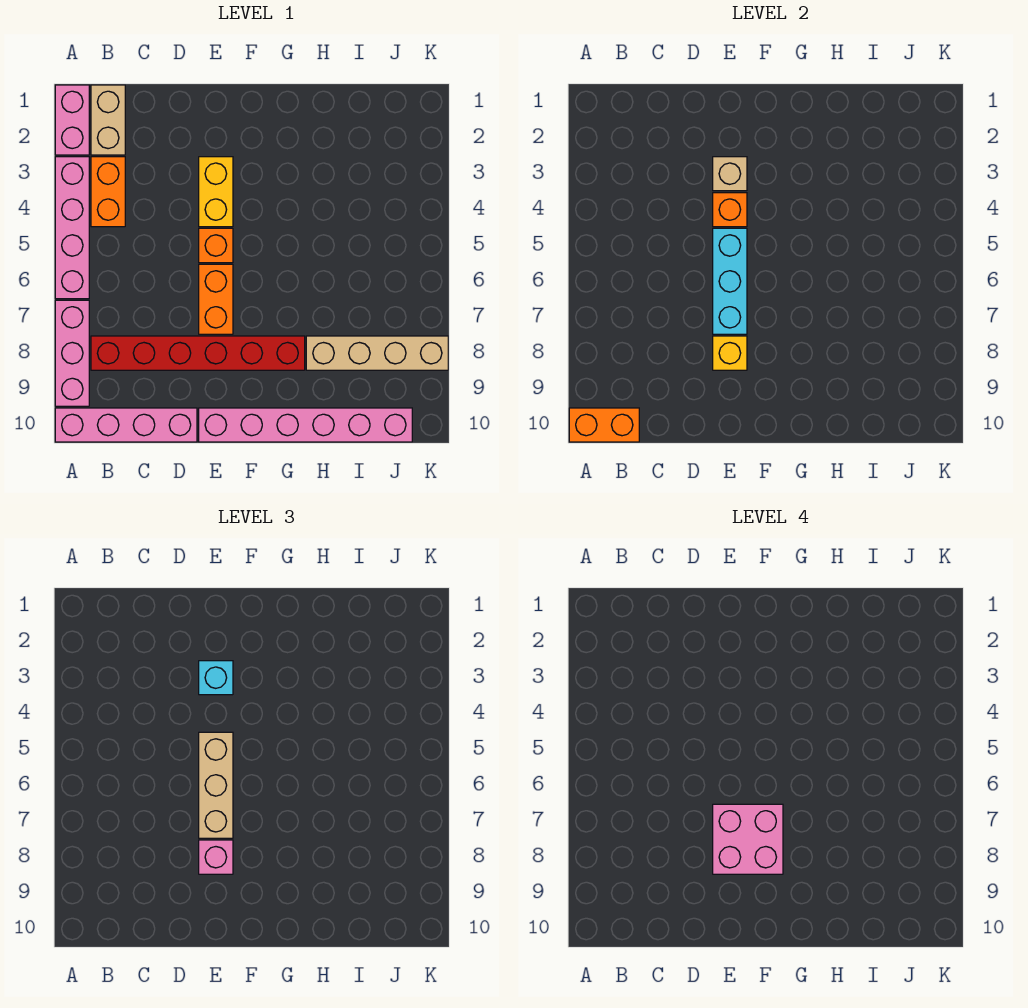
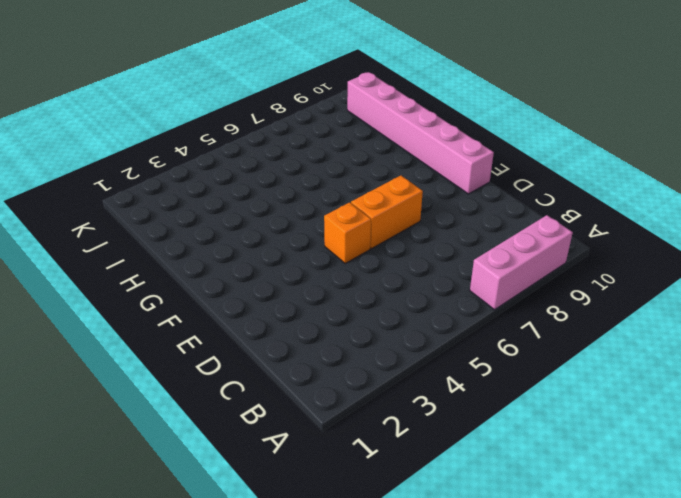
none -> pink brick A1:A2 level 1
none -> pink brick A3:A6 level 1
none -> pink brick A10:D10 level 1

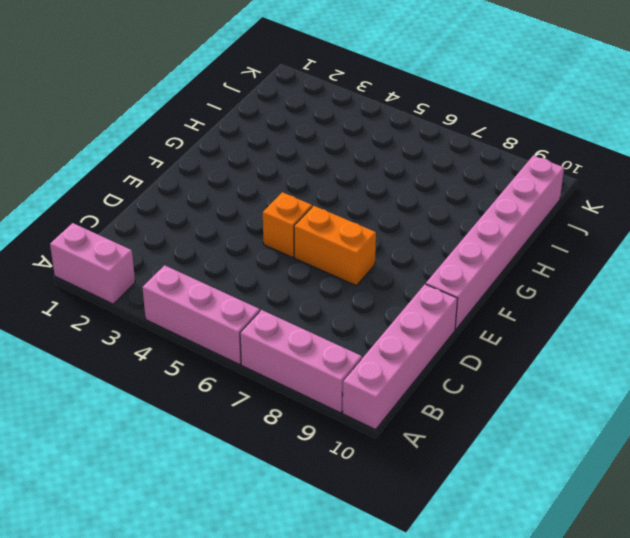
pink brick A4:A6 level 1 -> pink brick A3:A6 level 1
none -> tan brick B1:B2 level 1
none -> orange brick B3:B4 level 1
none -> red brick B8:G8 level 1

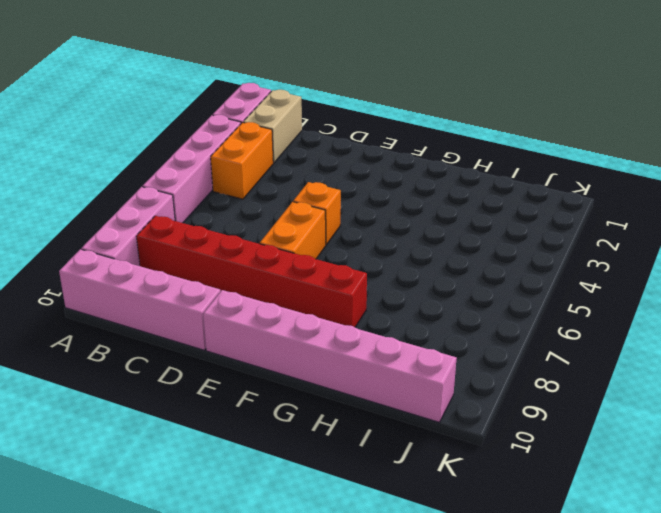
none -> yellow brick E3:E4 level 1
none -> tan brick H8:K8 level 1
none -> orange brick A10:B10 level 2

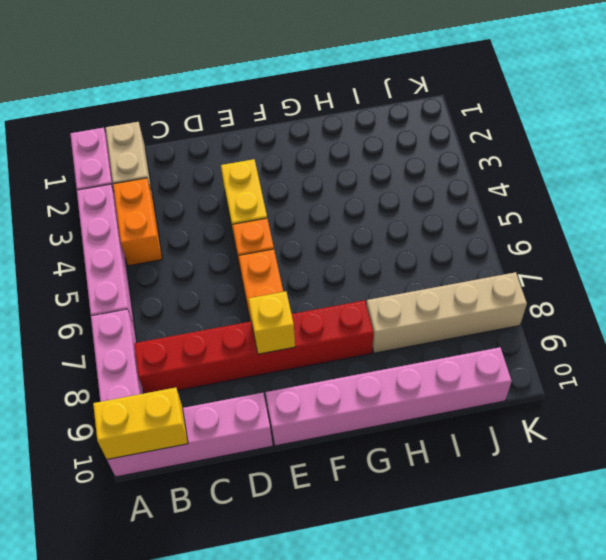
yellow brick A10:B10 level 2 -> orange brick A10:B10 level 2
none -> tan brick E3 level 2
none -> orange brick E4 level 2
none -> cyan brick E5:E7 level 2

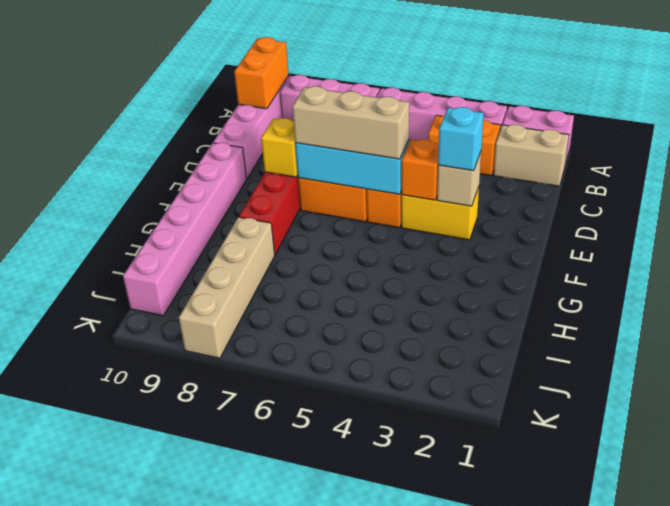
none -> pink brick E8 level 3
none -> pink brick E7:F8 level 4

